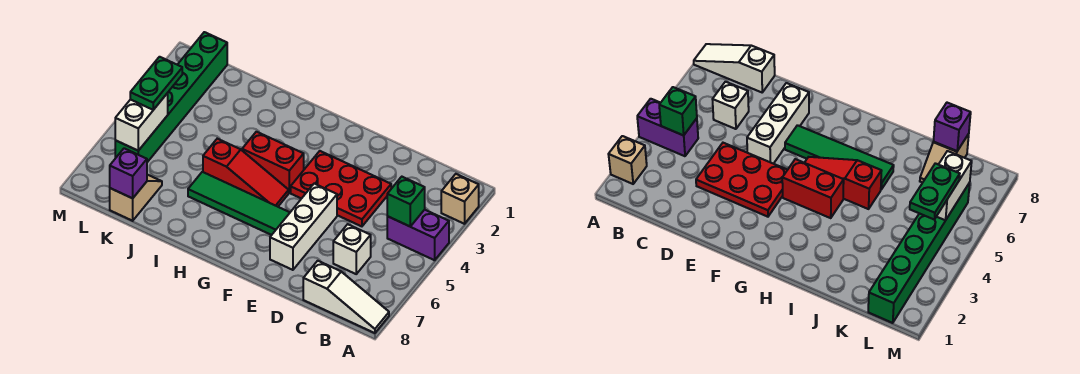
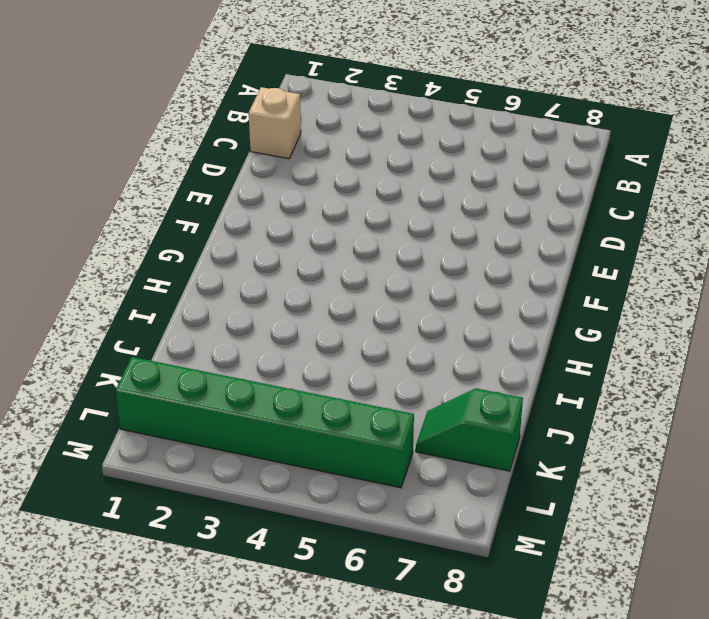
tan brick C1 level 1 -> tan brick A2 level 1
green slope K7:K8 level 1 top 8 -> tan slope K7:K8 level 1 top 8
none -> purple brick A4:B4 level 1
none -> white slope A8:C8 level 1 top C
none -> white brick C6 level 1

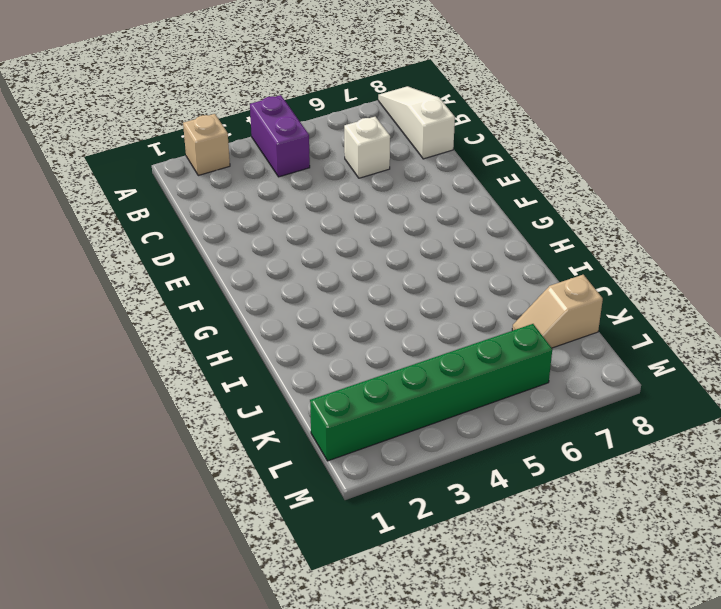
none -> red plate D3:F4 level 1
none -> white brick E5:E7 level 1
none -> green tile F6:I6 level 1

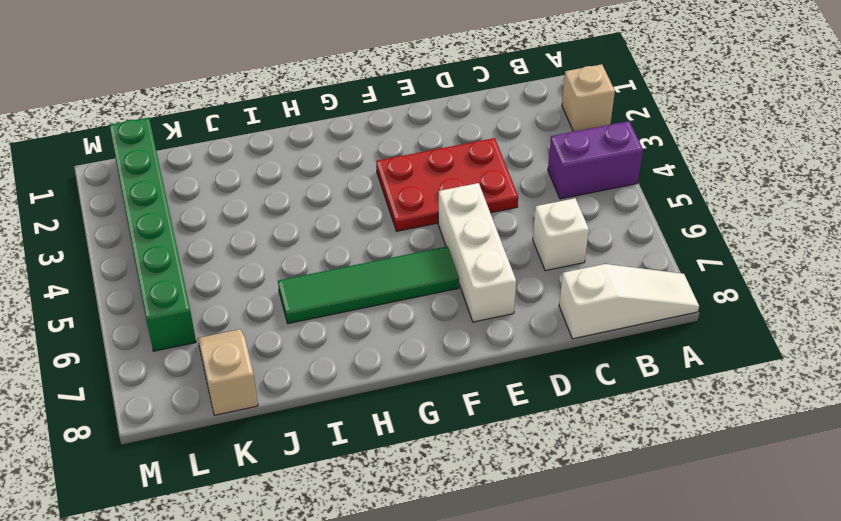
none -> red brick G4:H4 level 1
none -> red slope G5:I5 level 1 top I
none -> green brick B4 level 2

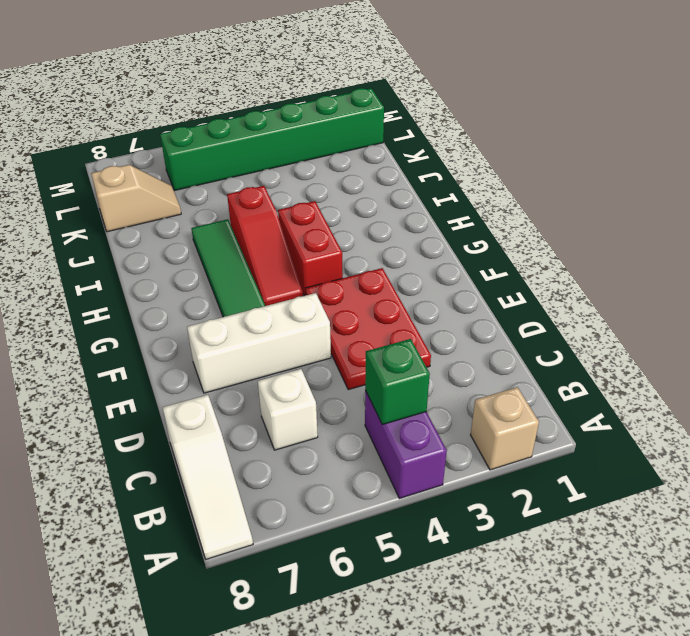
none -> purple brick K8 level 2
none -> white brick L5:L6 level 2
none -> green plate L4:L5 level 3

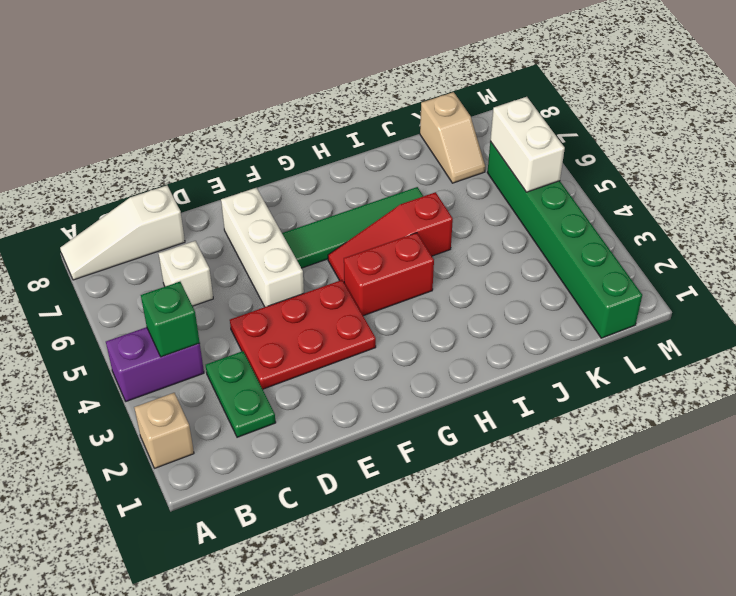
green plate C2:C3 level 1 -> green plate L4:L5 level 3
none -> purple brick K8 level 2

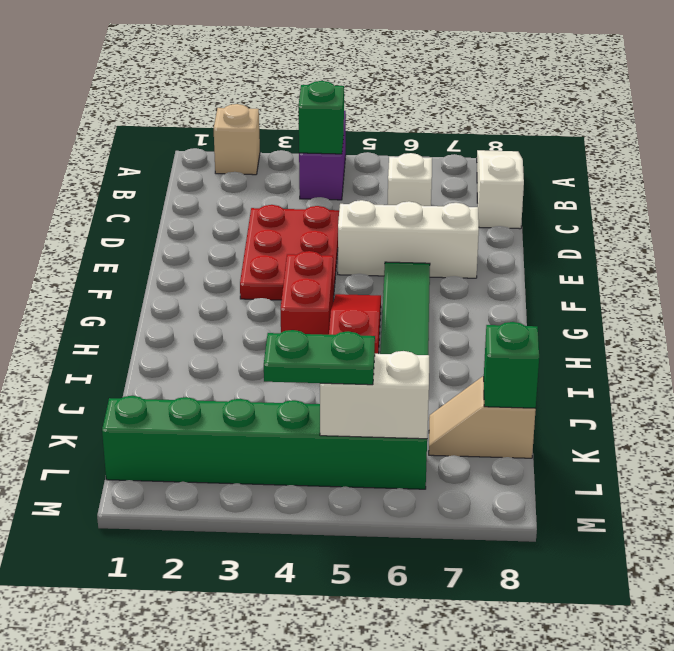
green brick K8 level 2 -> purple brick K8 level 2

